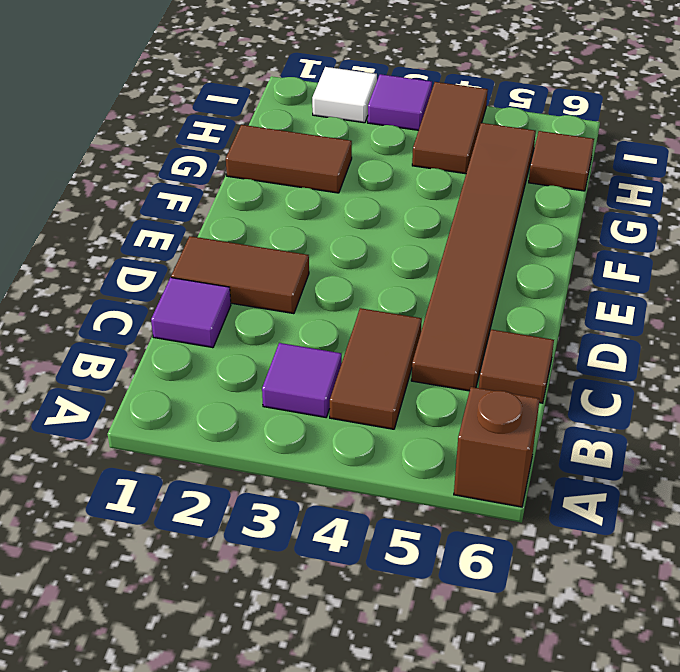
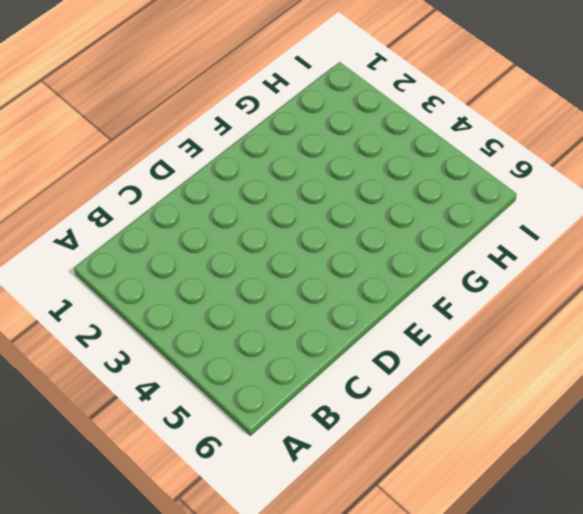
none -> brown brick A6 level 1
none -> purple tile B3 level 1
none -> brown tile B4:C4 level 1

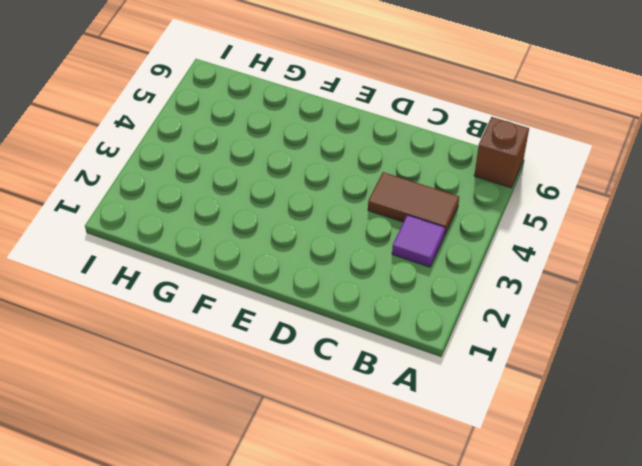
none -> purple tile C1 level 1
none -> brown tile C5:H5 level 1
none -> brown tile C6 level 1

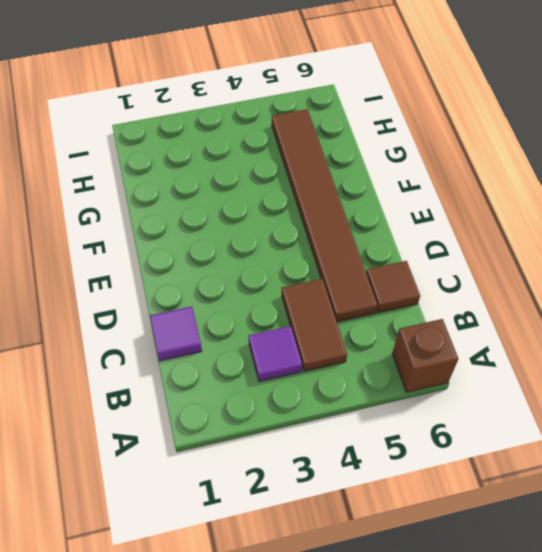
none -> brown tile D1:D2 level 1
none -> brown tile G1:G2 level 1
none -> brown tile H4:I4 level 1

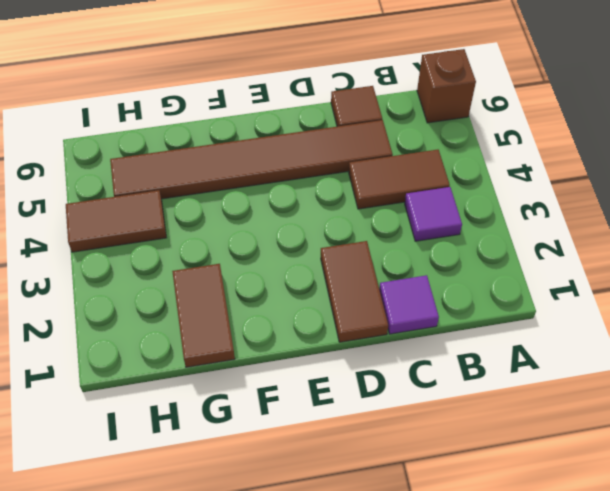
none -> brown tile H6 level 1
none -> white tile I2 level 1
none -> purple tile I3 level 1

